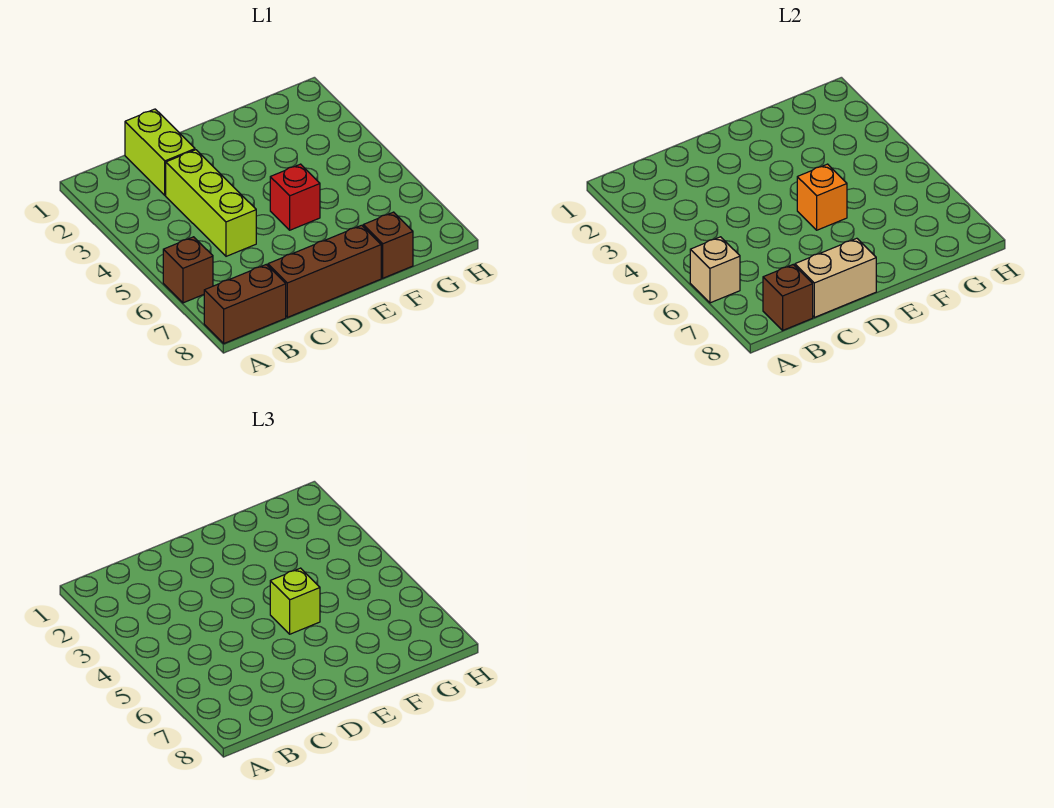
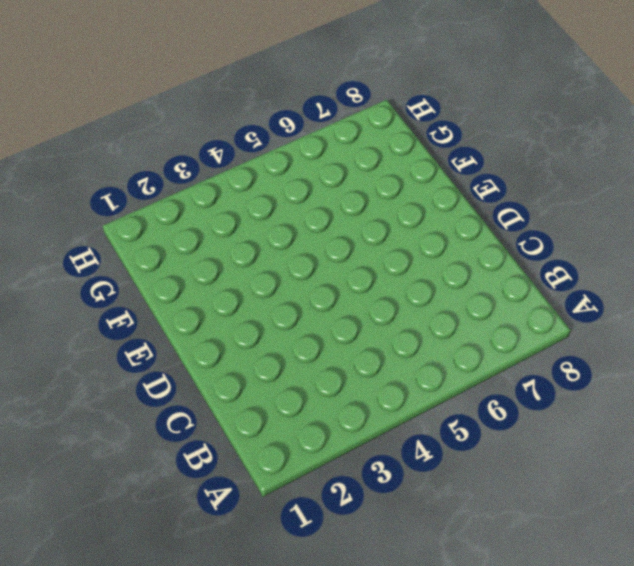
none -> brown brick A6 level 1
none -> brown brick A8:B8 level 1
none -> lime brick C1:C2 level 1

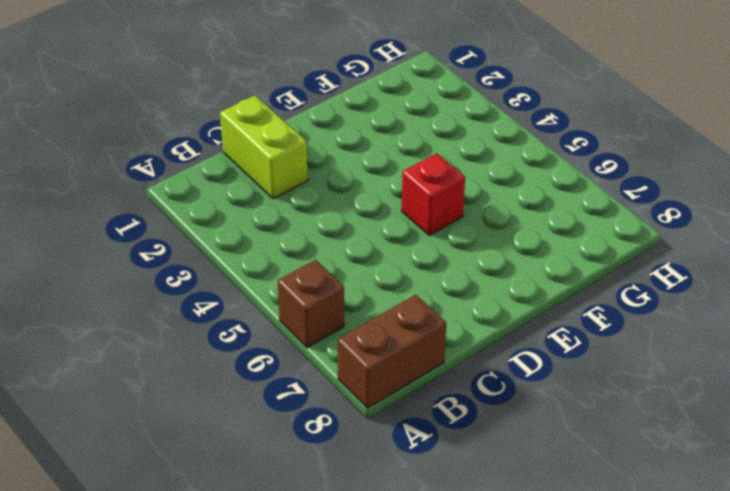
none -> lime brick C3:C5 level 1
none -> brown brick C8:E8 level 1
none -> brown brick F8 level 1

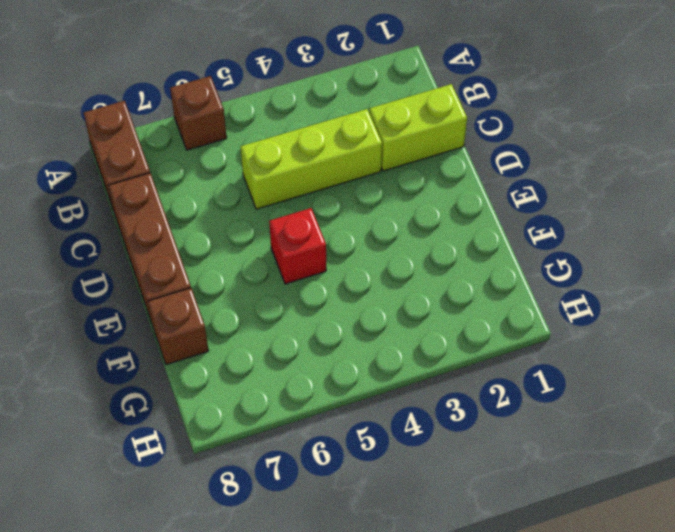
none -> tan brick A6 level 2
none -> brown brick B8 level 2
none -> tan brick C8:D8 level 2

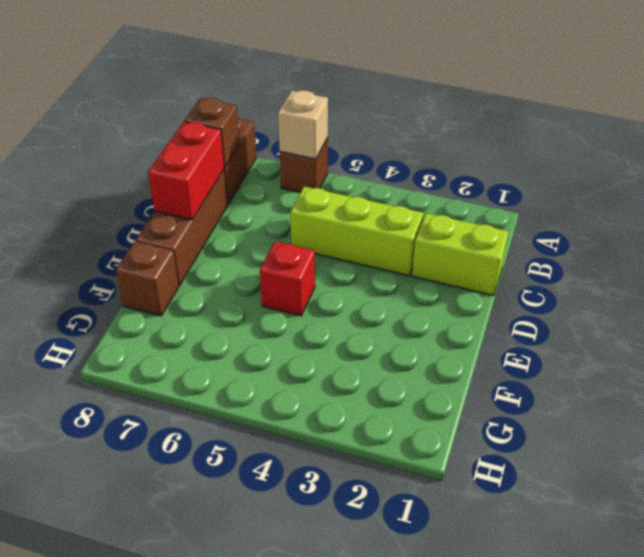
red brick C8:D8 level 2 -> tan brick C8:D8 level 2
none -> orange brick E5 level 2
none -> lime brick E5 level 3

